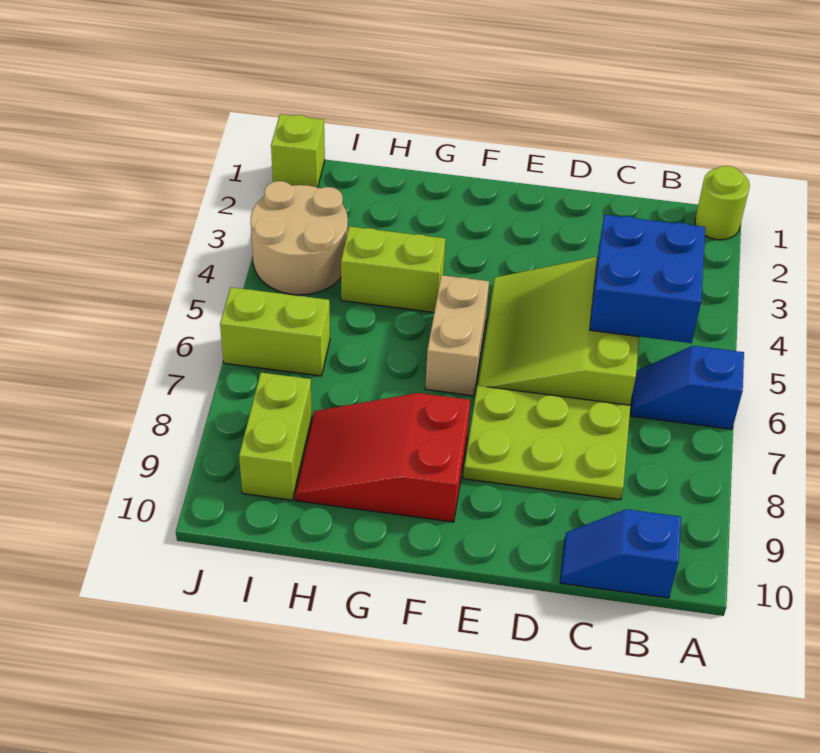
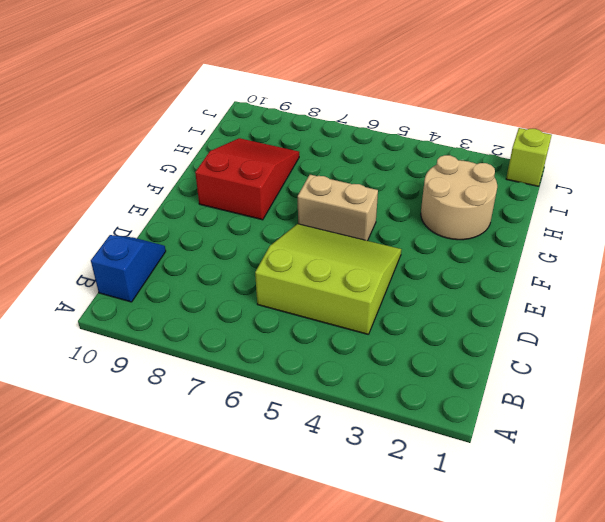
tan round brick G2:H3 level 1 -> tan round brick I3:J4 level 1
none -> lime round brick A1 level 1
none -> blue slope A6:B6 level 1 top A
none -> lime plate C7:E8 level 1

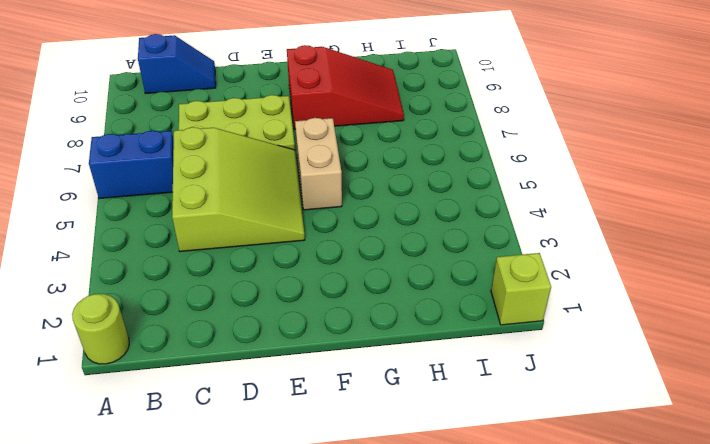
blue brick A6:B6 level 1 -> blue slope A6:B6 level 1 top A
none -> lime brick G4:H4 level 1
none -> tan round brick I3:J4 level 1
none -> lime brick I6:J6 level 1

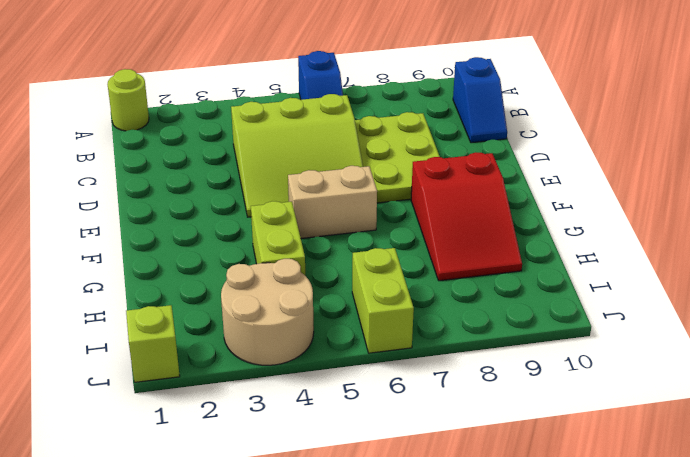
none -> lime brick I8:I9 level 1
none -> blue brick B4:C5 level 2

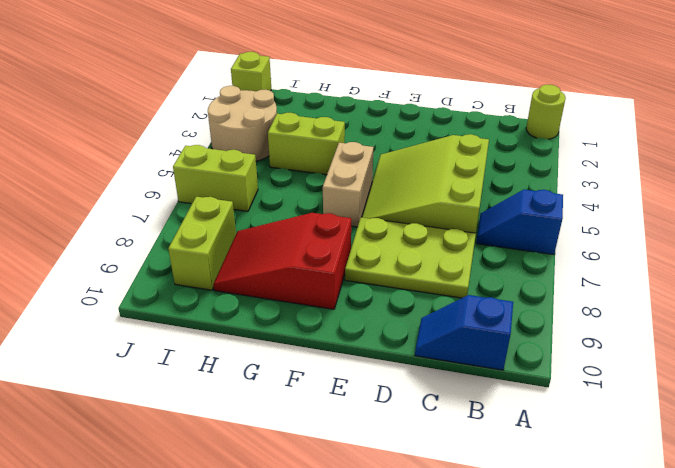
none -> blue brick B4:C5 level 2

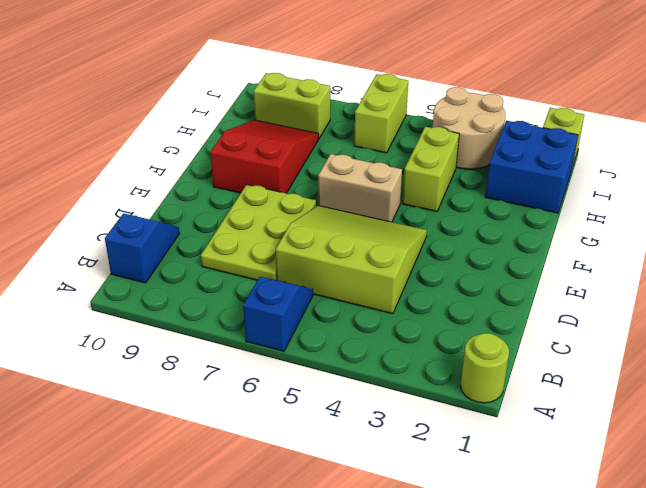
blue brick H1:I2 level 1 -> blue brick B4:C5 level 2

